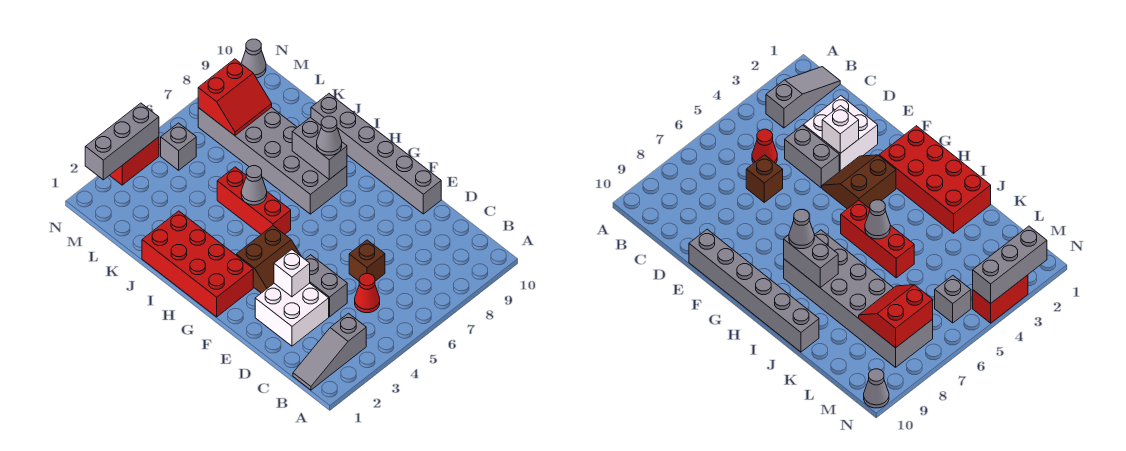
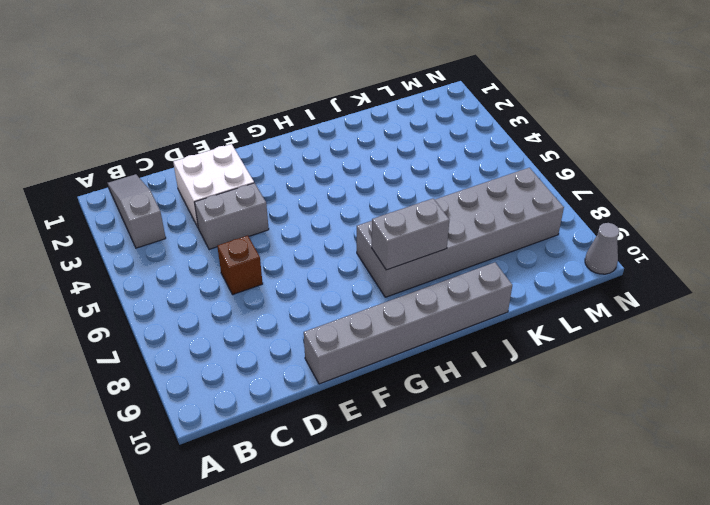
none -> red cone C5 level 1
none -> brown slope F3:G4 level 1 top G
none -> red brick G1:J2 level 1

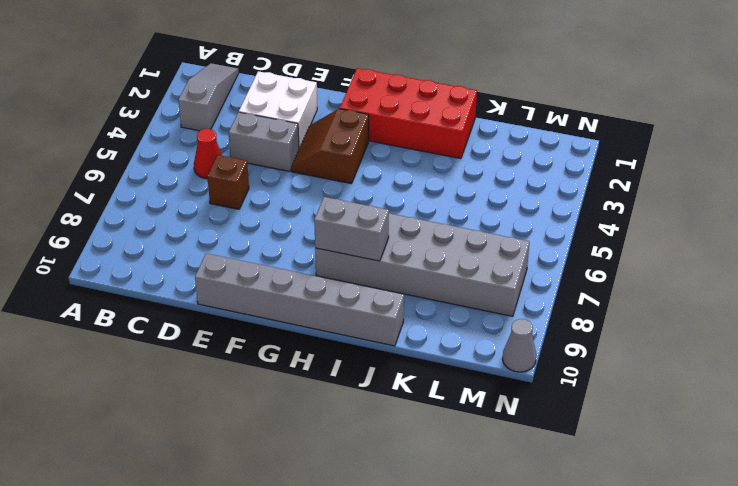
none -> red brick H5:J5 level 1
none -> grey brick M5 level 1
none -> red brick N3:N4 level 1

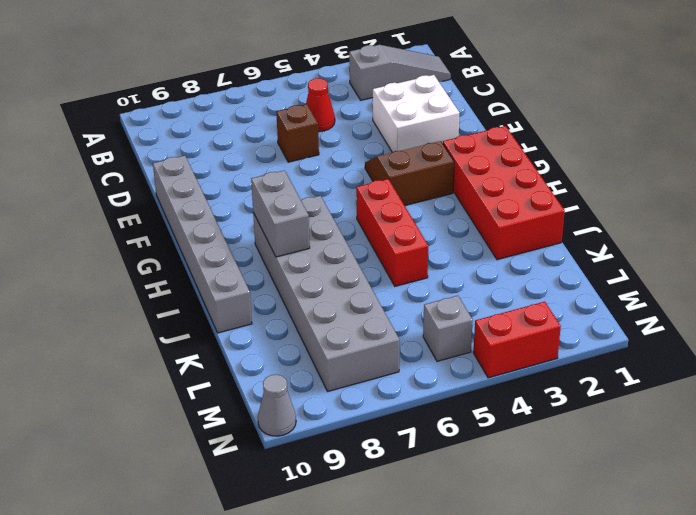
none -> grey brick D4:E4 level 1
none -> white brick E3 level 2
none -> grey cone I5 level 2

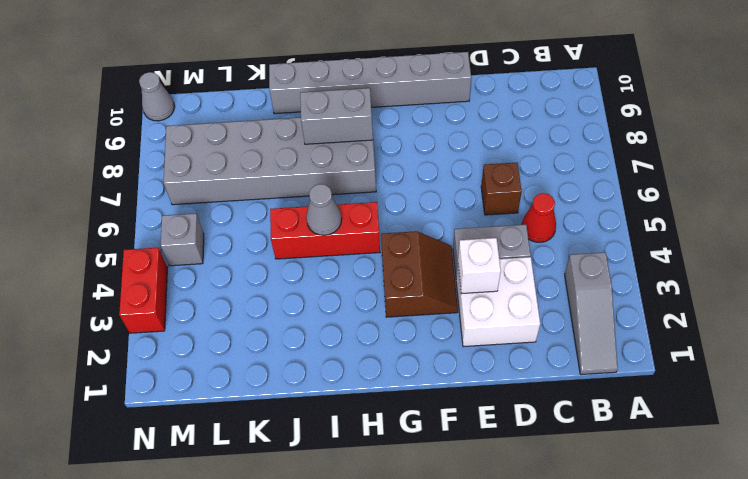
none -> red brick G1:J2 level 1
none -> red slope L7:M8 level 2 top M
none -> grey brick N2:N4 level 2

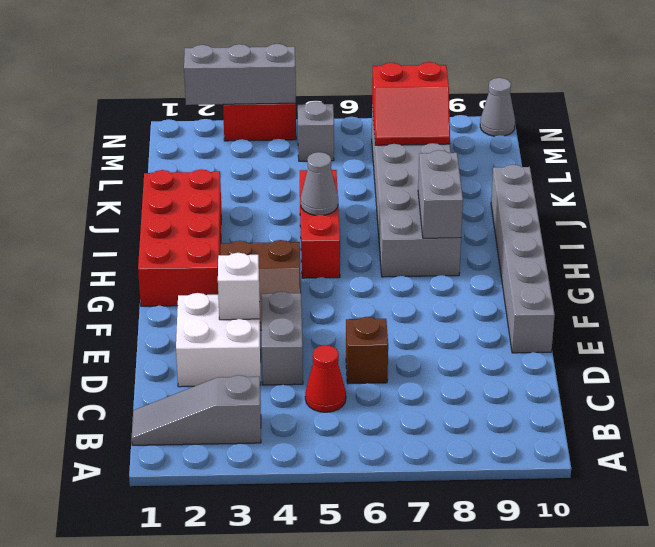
none -> grey cone H8 level 3

